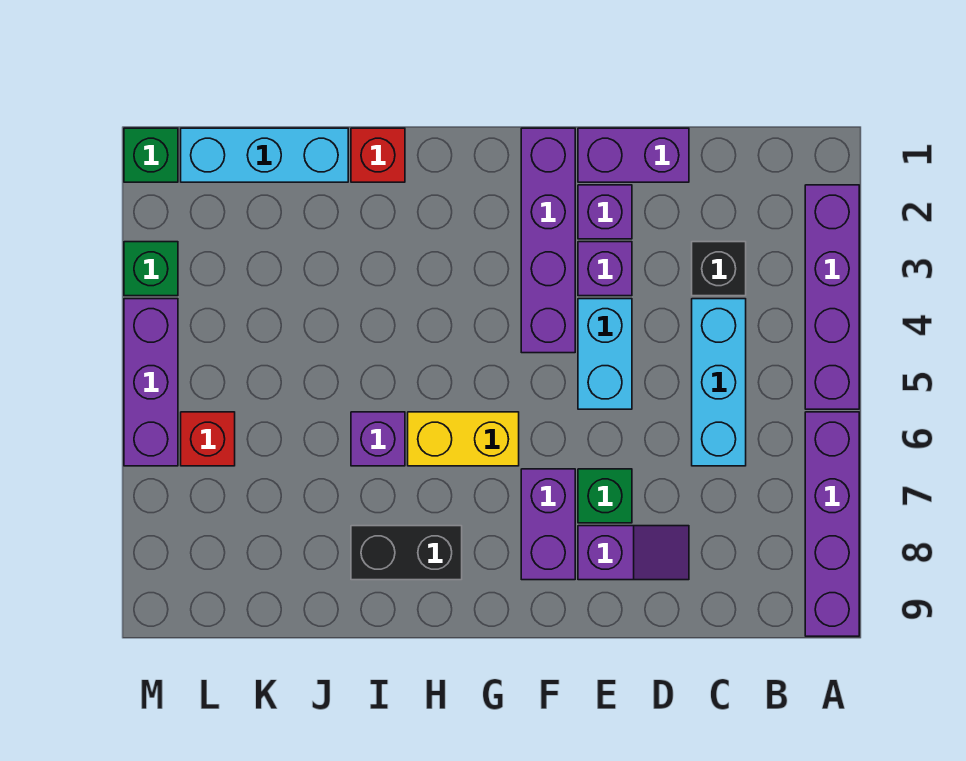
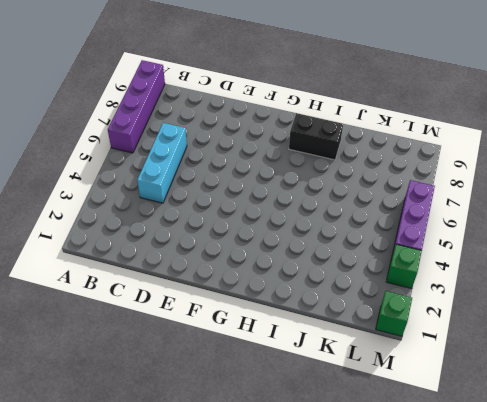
none -> purple brick A2:A5 level 1
none -> black brick C3 level 1
none -> purple brick D1:E1 level 1

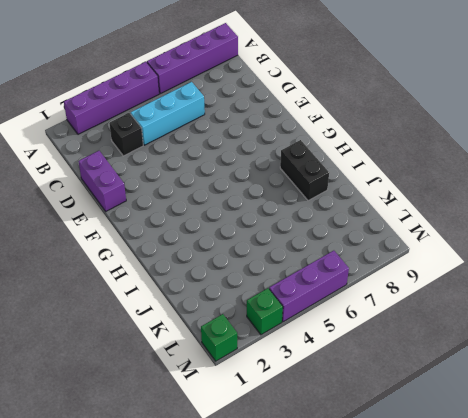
none -> purple slope D8:E8 level 1 top E
none -> purple brick E2 level 1
none -> purple brick E3 level 1

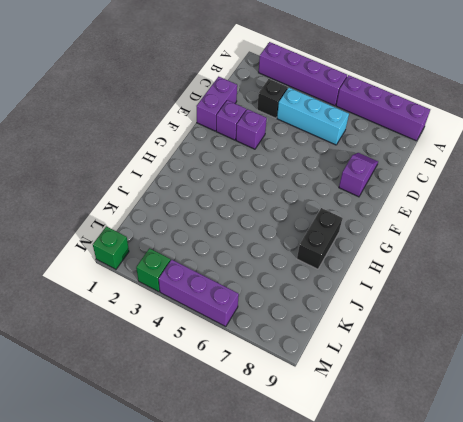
none -> cyan brick E4:E5 level 1
none -> green brick E7 level 1
none -> purple brick F1:F4 level 1

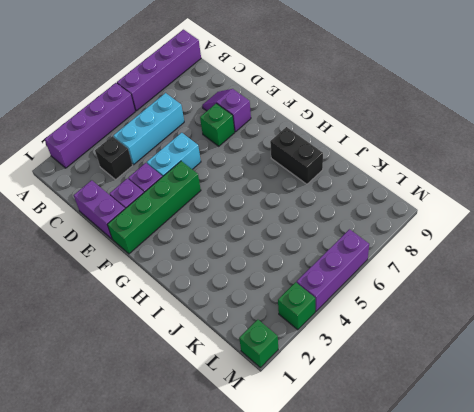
green brick F1:F4 level 1 -> purple brick F1:F4 level 1
none -> purple brick F7:F8 level 1
none -> yellow brick G6:H6 level 1
none -> red brick I1 level 1

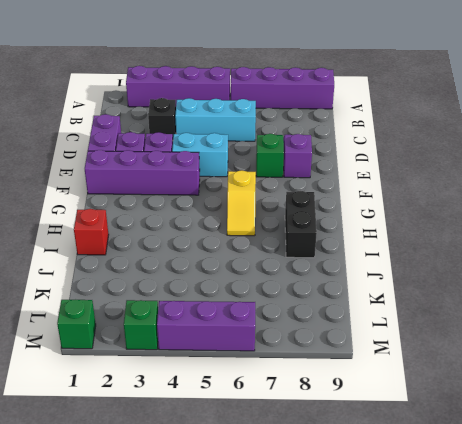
yellow slope G6:H6 level 1 top G -> yellow brick G6:H6 level 1
none -> purple brick F7:F8 level 1
none -> purple brick I6 level 1
none -> cyan brick J1:L1 level 1

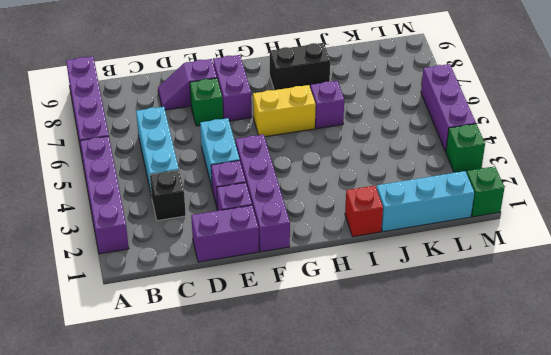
none -> red brick L6 level 1

